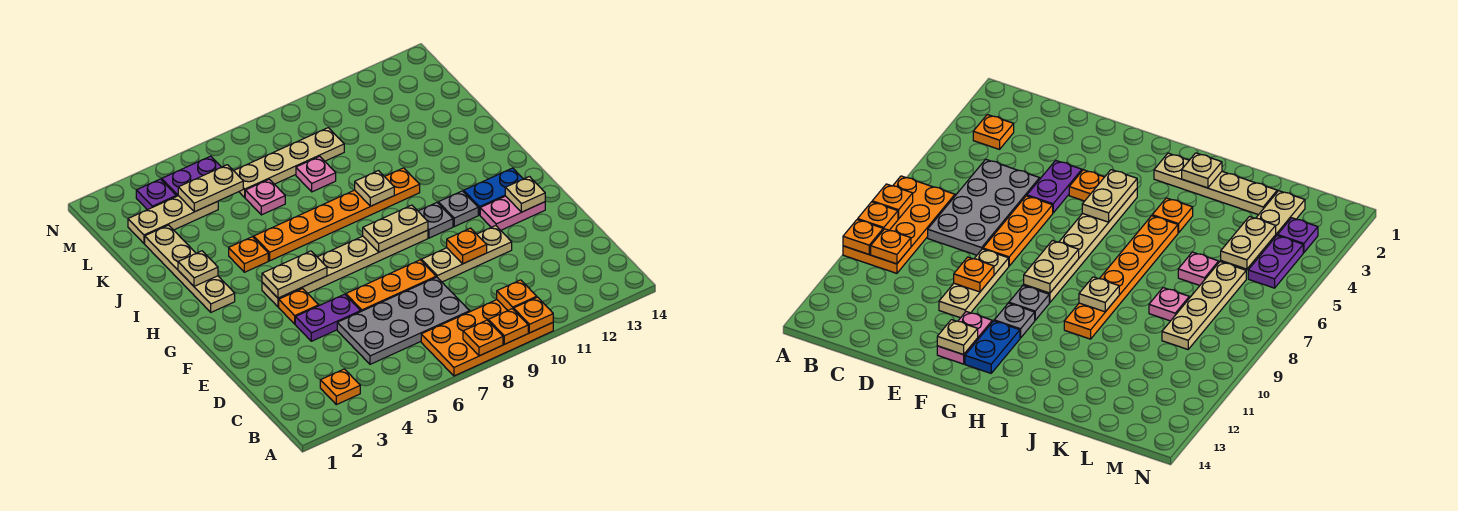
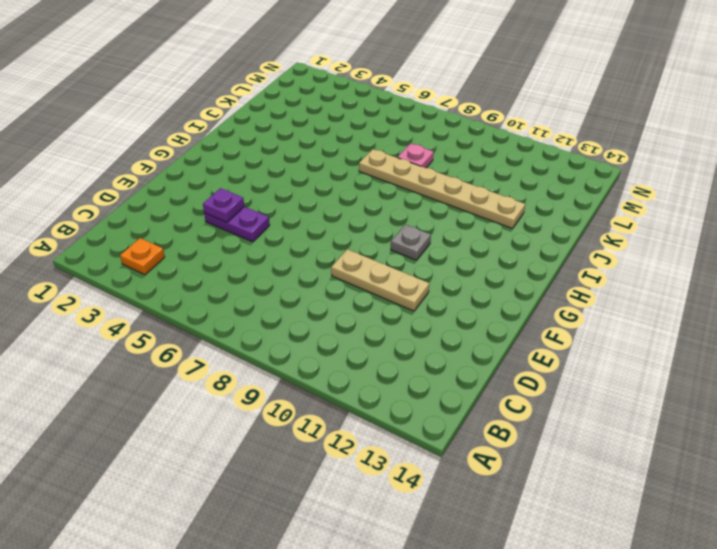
purple plate E4 level 2 -> purple plate M3 level 1
tan plate J7:J12 level 1 -> tan plate G4:G9 level 1
none -> orange plate A7:B10 level 1
none -> grey plate C5:D8 level 1
none -> orange plate E6:E8 level 1
none -> orange plate F4 level 1

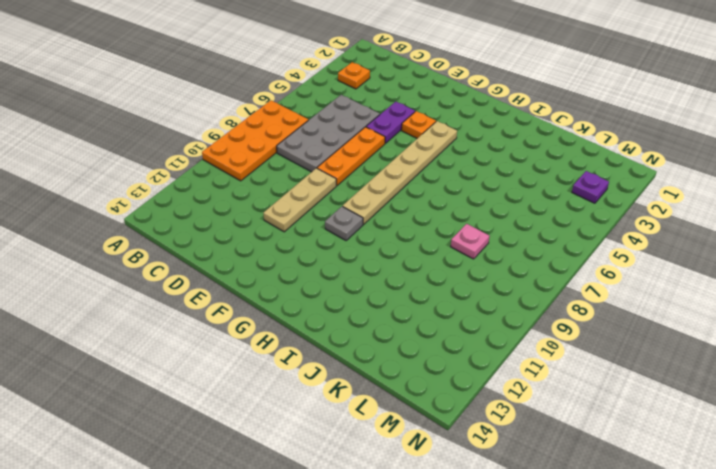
none -> pink plate F12:F13 level 1
none -> grey plate G11 level 1
none -> blue plate G12:G13 level 1
none -> tan plate H2:K2 level 1

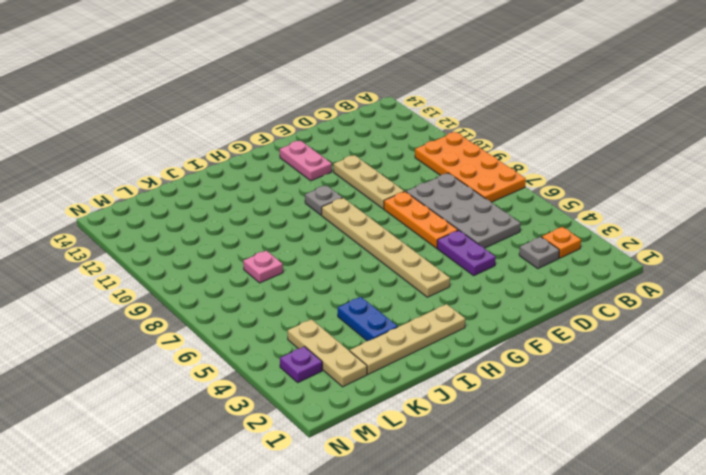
grey plate C3 level 1 -> grey plate G11 level 1
blue plate J3:J4 level 1 -> blue plate G12:G13 level 1
none -> orange plate F4 level 1
none -> orange plate I4 level 1
none -> orange plate I5:I10 level 1
none -> pink plate K6 level 1

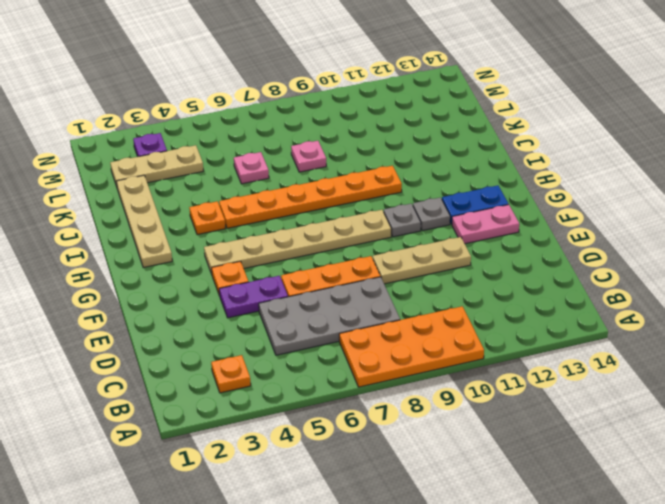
none -> tan plate L6:L9 level 1
none -> purple plate M4:M5 level 1
none -> orange plate A8 level 2
none -> orange plate A9 level 2

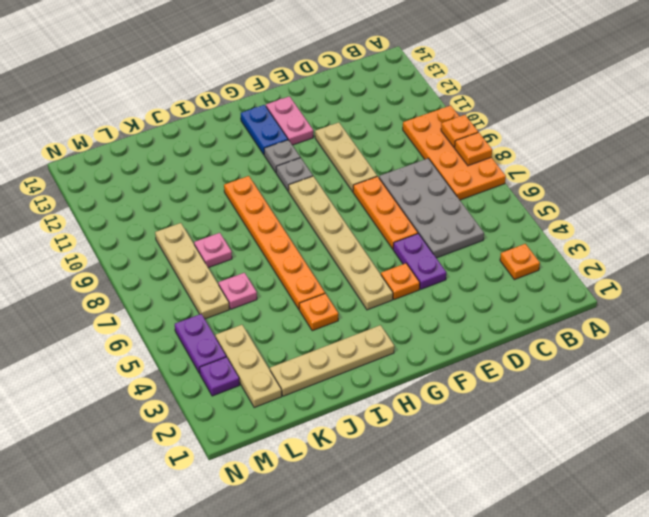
none -> orange plate A10 level 2
none -> orange plate B10 level 2
none -> orange plate E10 level 2
none -> tan plate F13 level 2

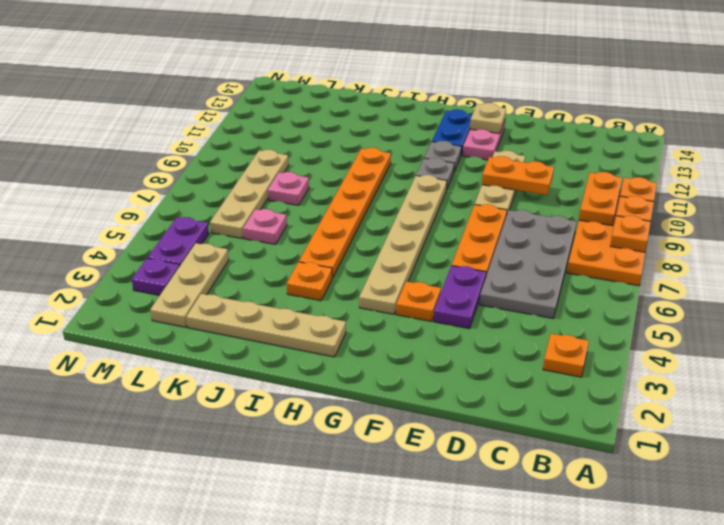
orange plate B9:B10 level 2 -> orange plate B10 level 2
orange plate D10:E10 level 2 -> orange plate E10 level 2
none -> tan plate G4:G5 level 2
none -> tan plate G8:G9 level 2
none -> tan plate I2 level 2
none -> tan plate I9 level 2

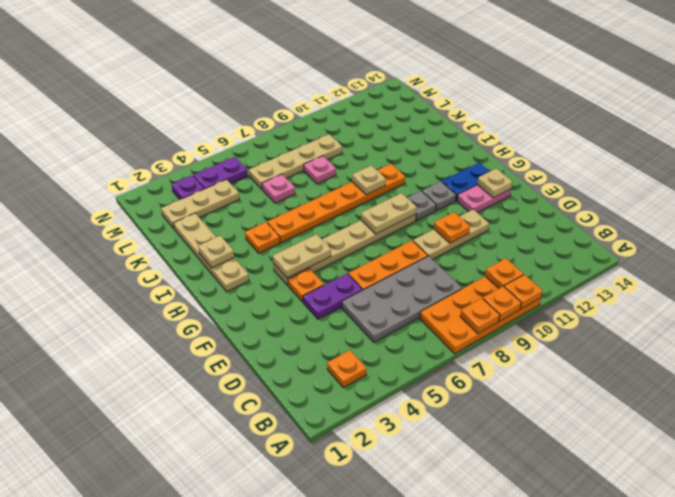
none -> tan plate L4:L5 level 2

